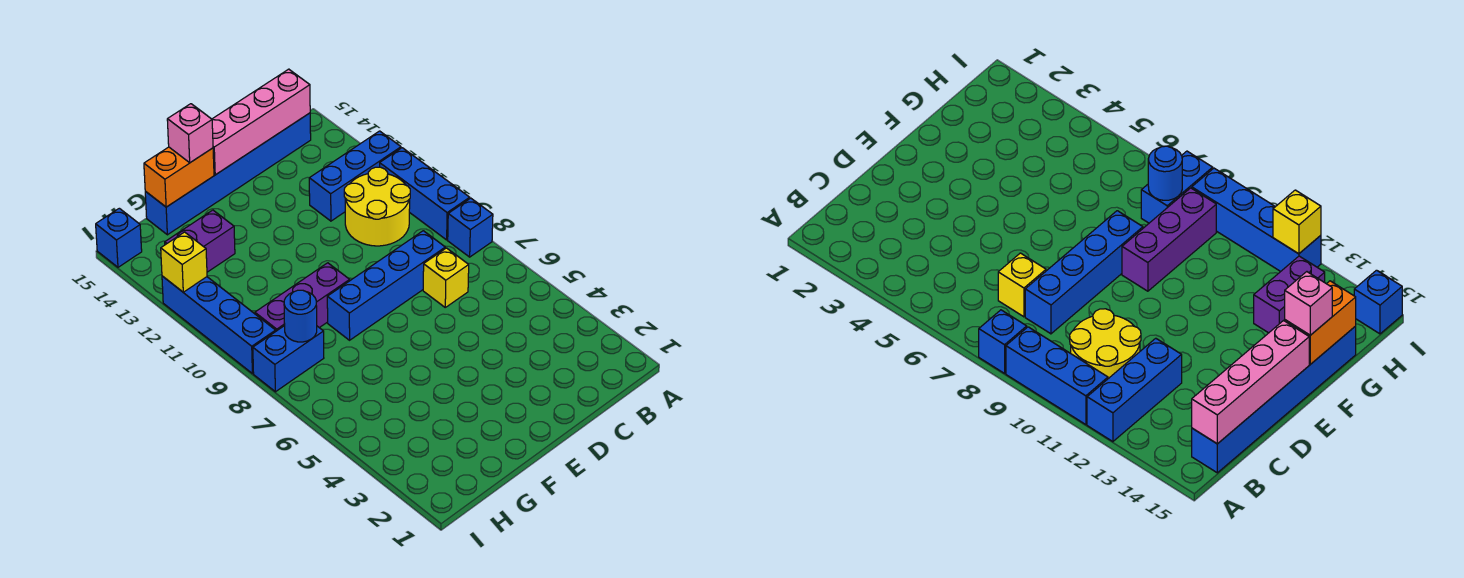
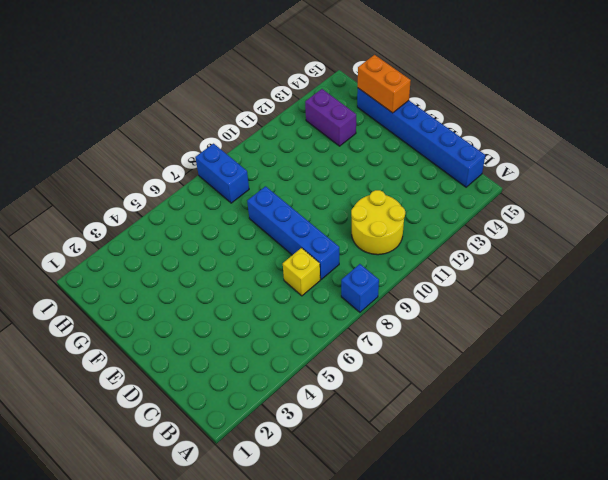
none -> blue brick A9:A11 level 1
none -> blue brick A12:C12 level 1
none -> purple brick F9:H9 level 1

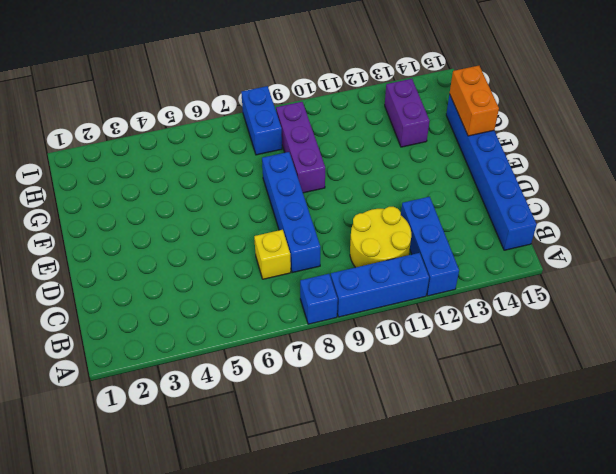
none -> blue brick I9:I12 level 1
none -> blue brick I15 level 1
none -> pink brick B15:E15 level 2

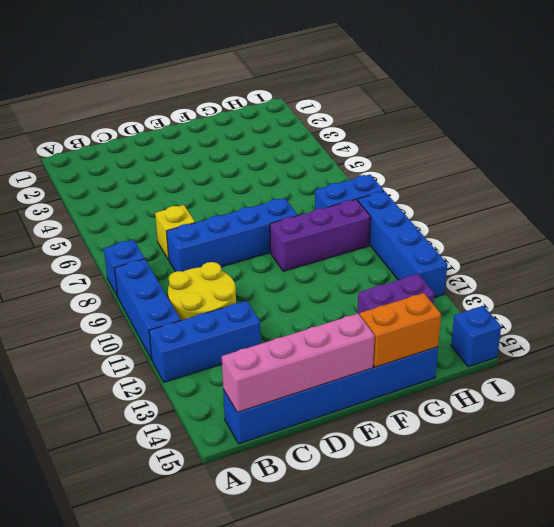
none -> blue round brick H8 level 2
none -> yellow brick I12 level 2
none -> pink brick F15 level 3

